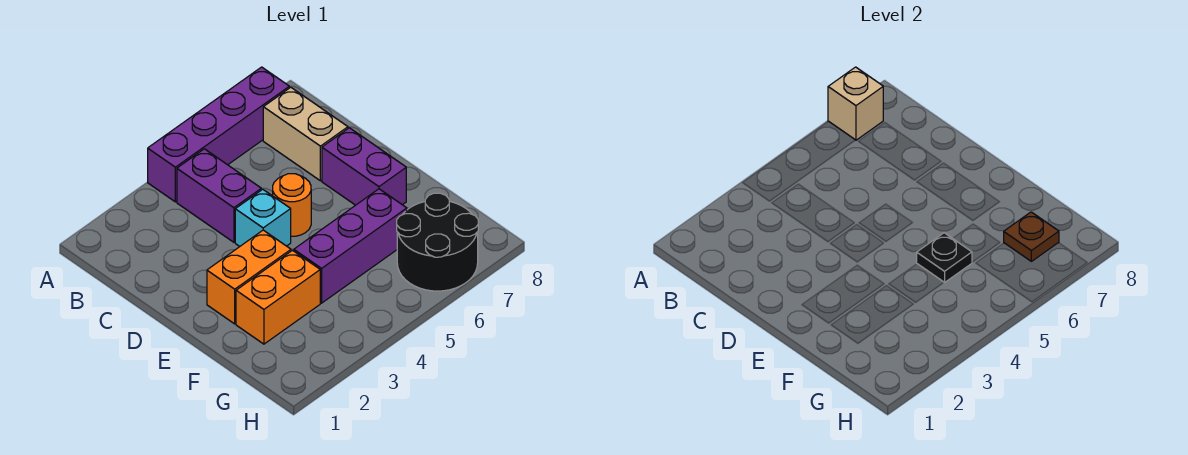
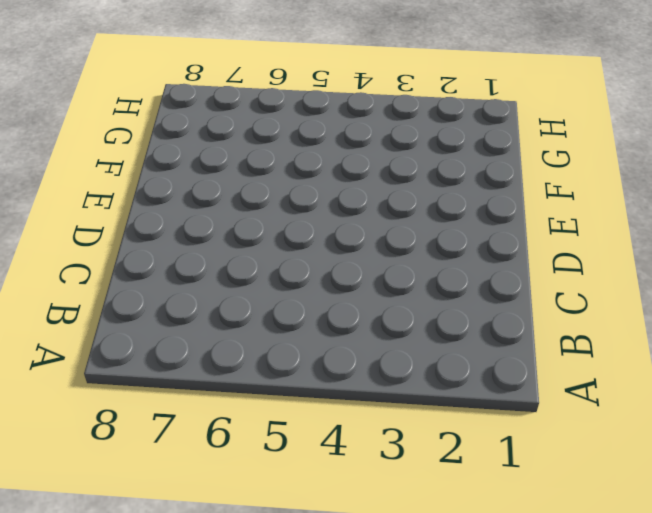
none -> purple brick A4:A7 level 1
none -> purple brick B4:C4 level 1
none -> tan brick B7:C7 level 1

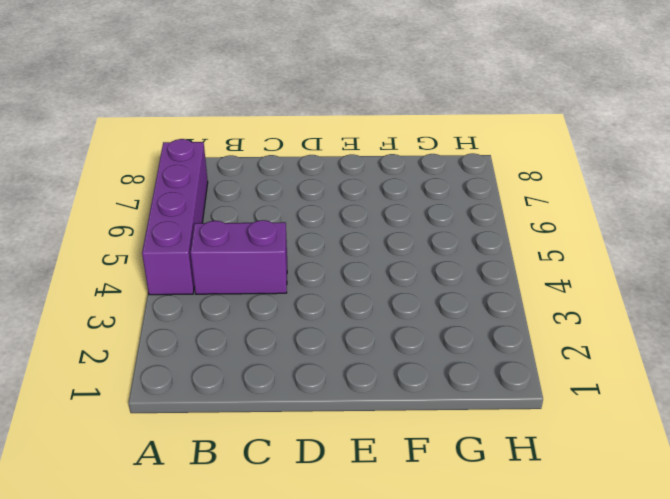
none -> tan brick B7:C7 level 1
none -> cyan brick D4 level 1
none -> orange round brick D5 level 1

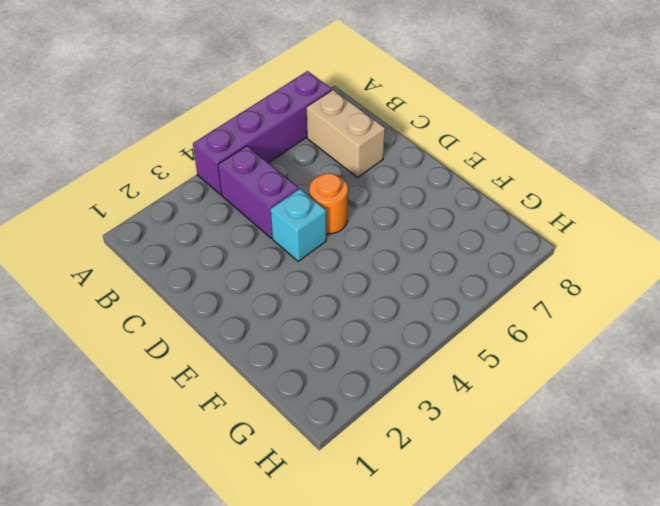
none -> purple brick D7:E7 level 1
none -> orange brick E2:E3 level 1
none -> orange brick F2:F3 level 1

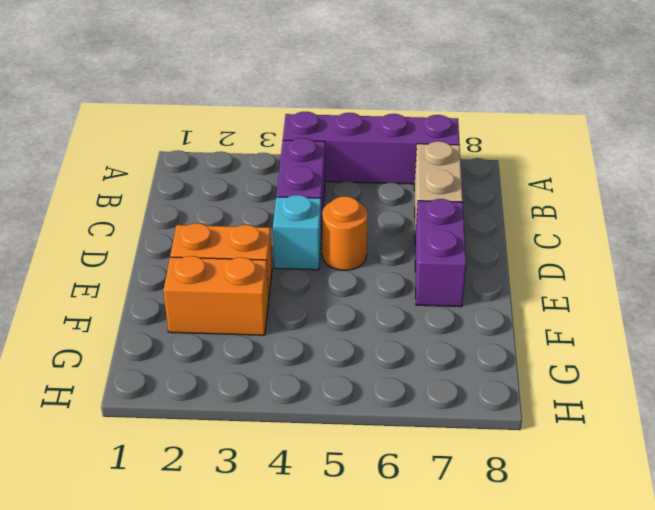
none -> purple brick F4:F6 level 1
none -> black round brick G6:H7 level 1
none -> tan brick A7 level 2

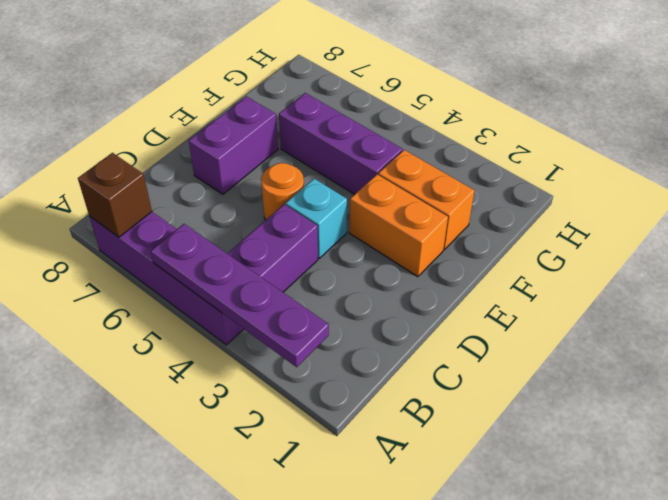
purple plate A2:A5 level 2 -> none
brown brick A7 level 2 -> tan brick A7 level 2
none -> tan brick B7:C7 level 1
none -> black round brick G6:H7 level 1
none -> black plate F5 level 2

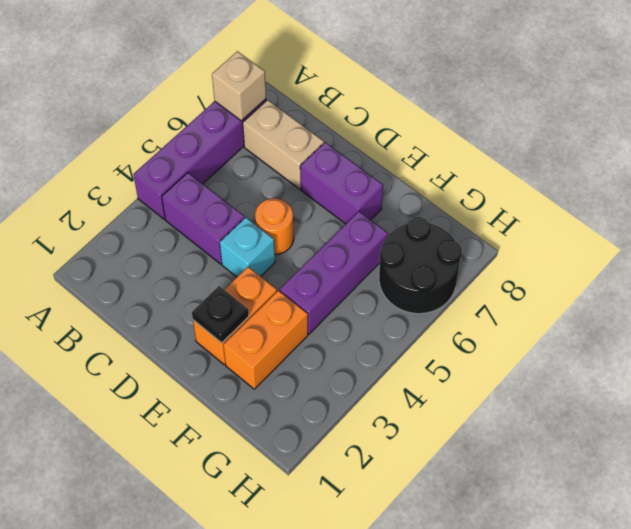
black plate E2 level 2 -> black plate F5 level 2
none -> brown plate G7 level 2

